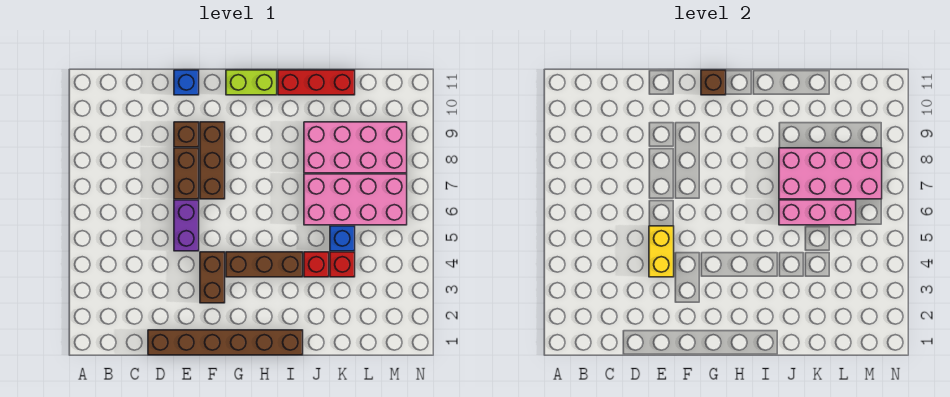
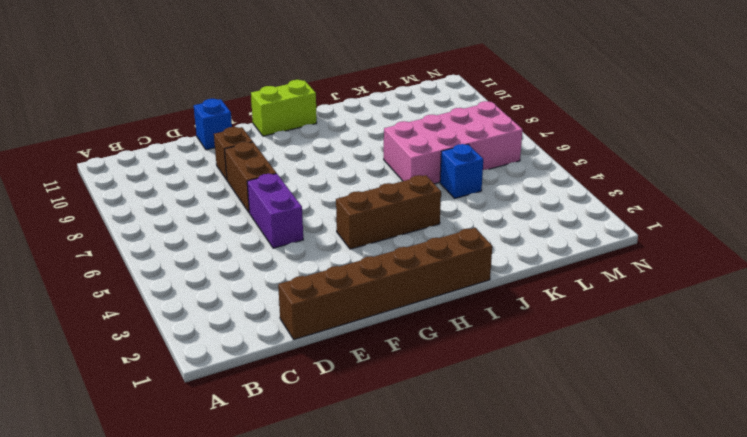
none -> brown brick F3:F4 level 1
none -> brown brick F7:F9 level 1
none -> red brick I11:K11 level 1

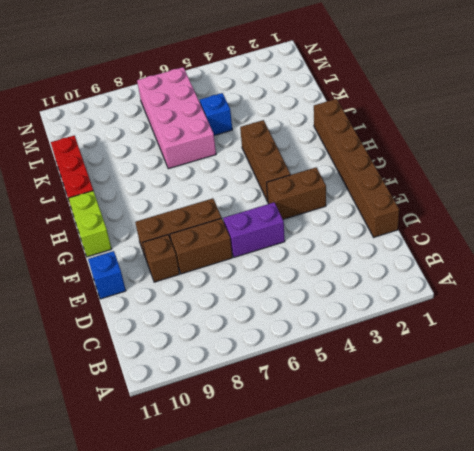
none -> red brick J4 level 1
none -> pink brick J8:M9 level 1
none -> red brick K4 level 1

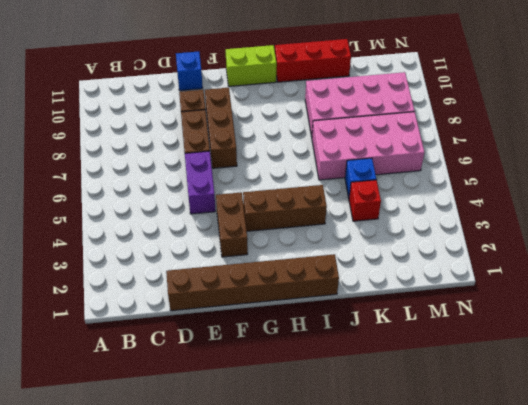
none -> red brick J4 level 1
none -> yellow brick E4:E5 level 2
none -> brown brick G11 level 2

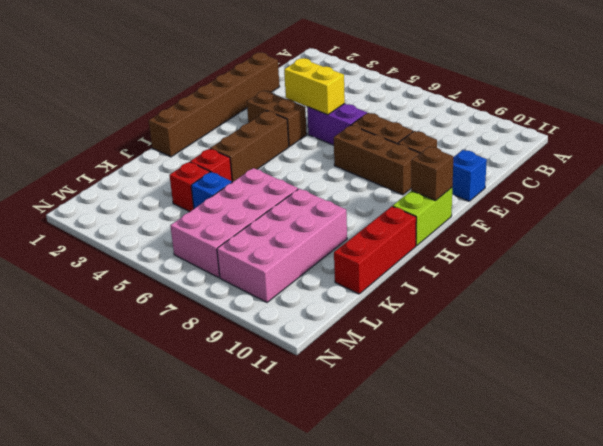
none -> pink brick J6:L6 level 2
none -> pink brick J7:M8 level 2

